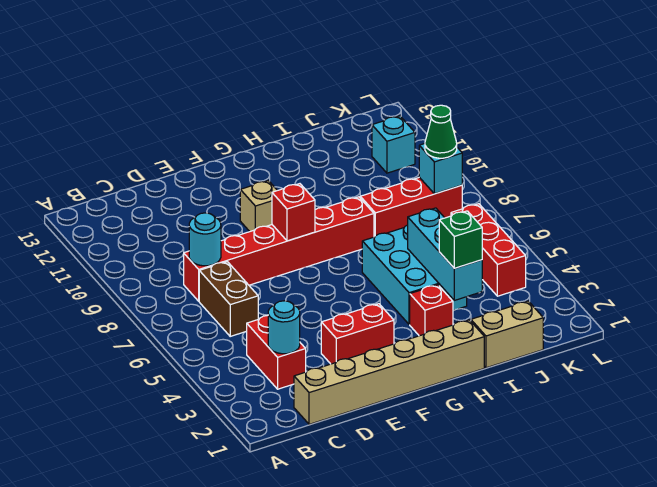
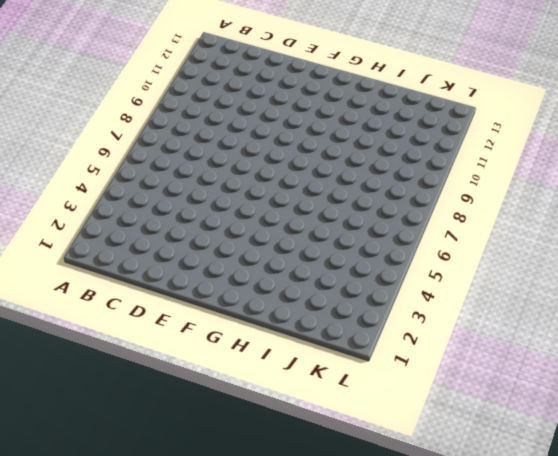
none -> tan brick C1:H1 level 1
none -> red brick C3:C4 level 1
none -> brown brick C6:C7 level 1

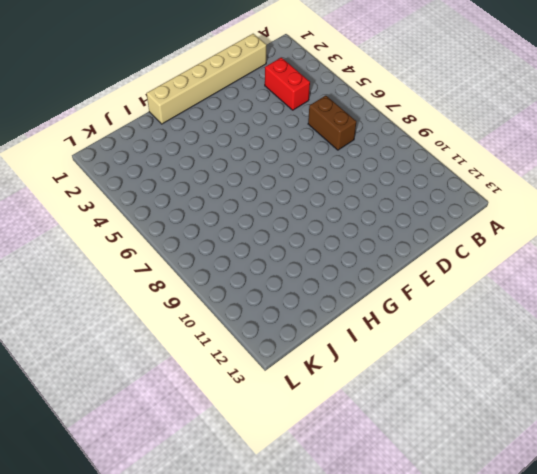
none -> red brick C8:H8 level 1
none -> red brick E3:F3 level 1
none -> tan brick F10 level 1

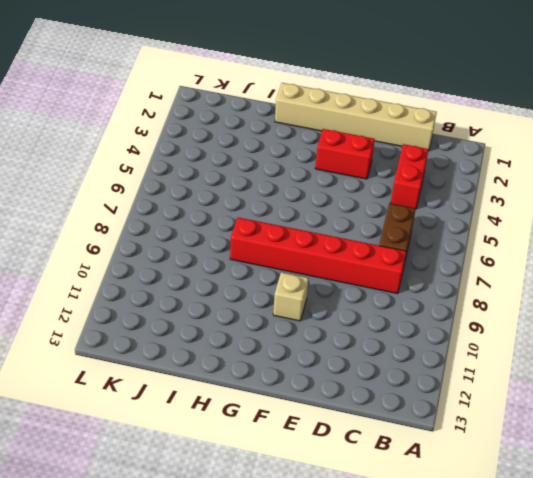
none -> red brick H3 level 1
none -> cyan brick H4:I6 level 1
none -> tan brick I1:J1 level 1

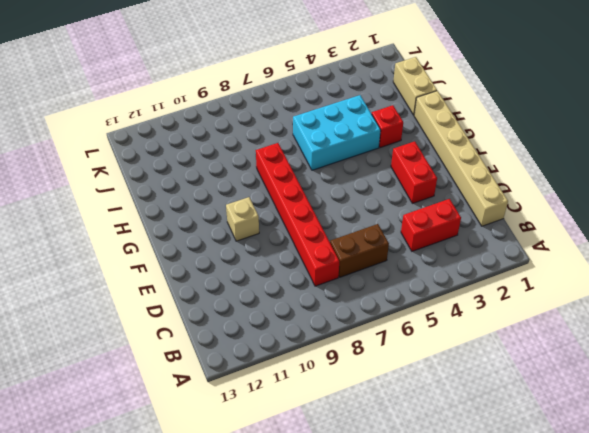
none -> red brick I8:K8 level 1
none -> red brick K4:K6 level 1
none -> cyan brick K11 level 1

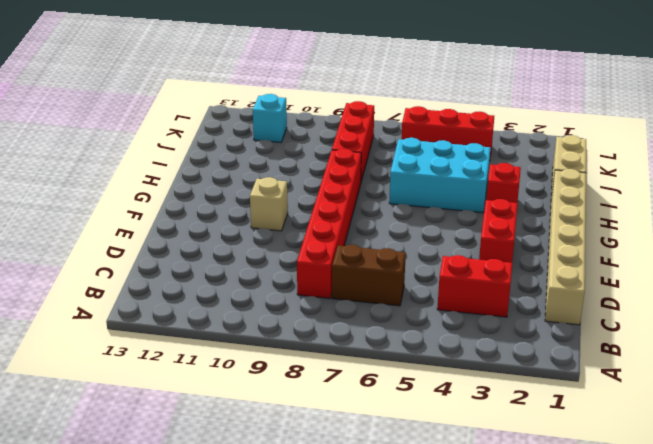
none -> cyan round brick C3 level 2
none -> cyan round brick C8 level 2
none -> red brick F8 level 2

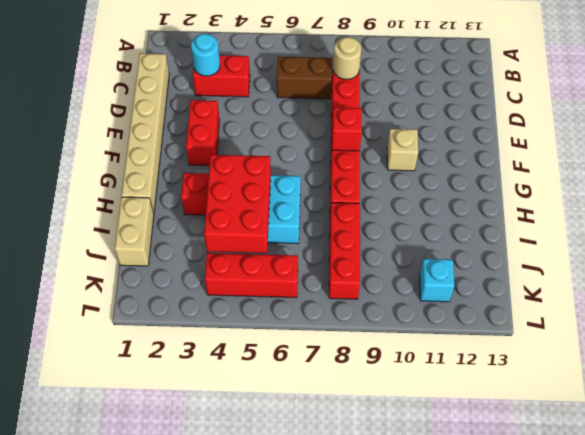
tan round brick C8 level 2 -> cyan round brick C8 level 2
red brick H4:J5 level 2 -> cyan brick I3:I5 level 2
none -> cyan brick K8 level 2
none -> green brick I3 level 3
none -> green cone K8 level 3

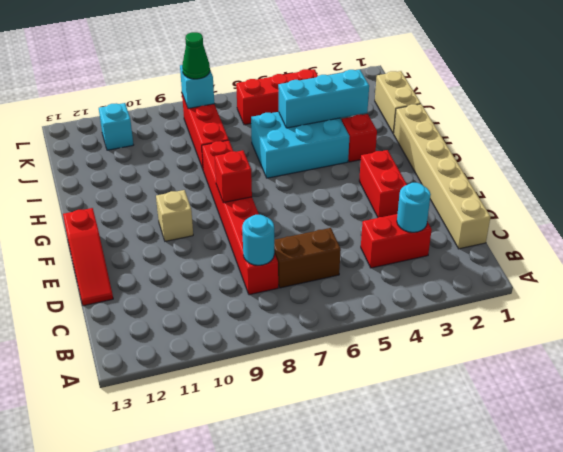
red slope D13:F13 level 1 top F -> none
none -> green brick I3 level 3

